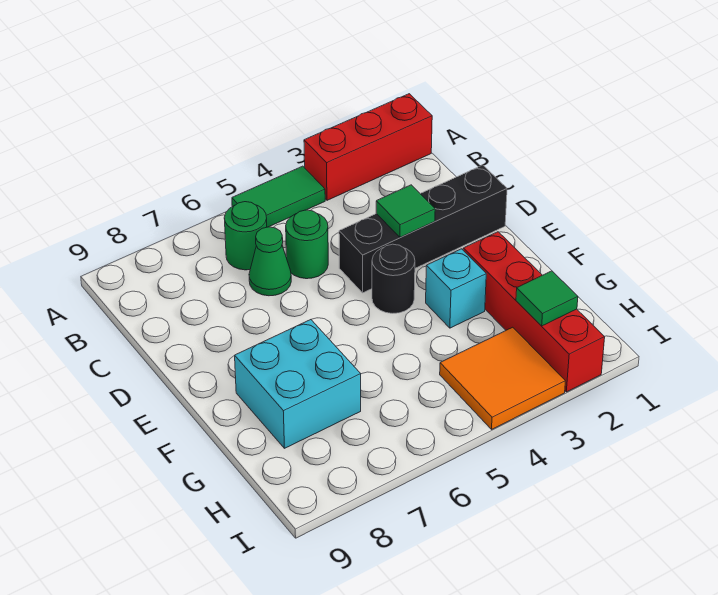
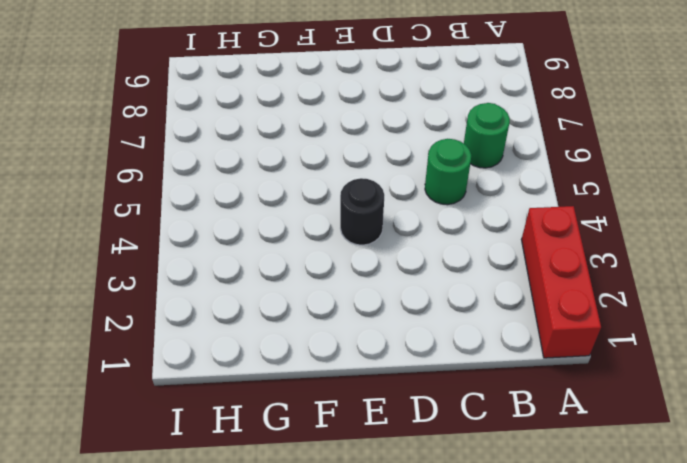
none -> green tile A4:A5 level 1
none -> green cone C6 level 1
none -> black brick D1:D4 level 1

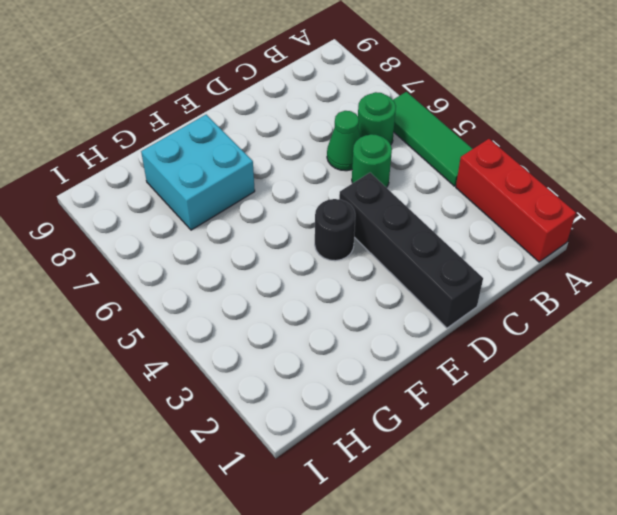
green tile A4:A6 level 1 -> green tile A4:A5 level 1
none -> red brick F2:I2 level 1
none -> cyan brick F3 level 1
none -> orange tile H3:I4 level 1

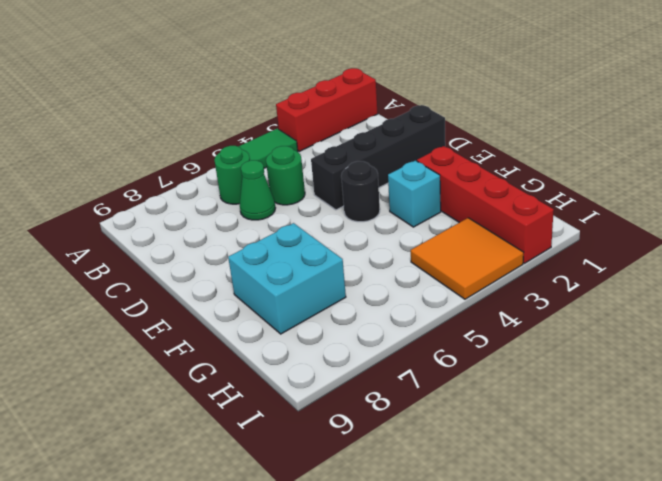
none -> green tile D3 level 2
none -> green tile H2 level 2

